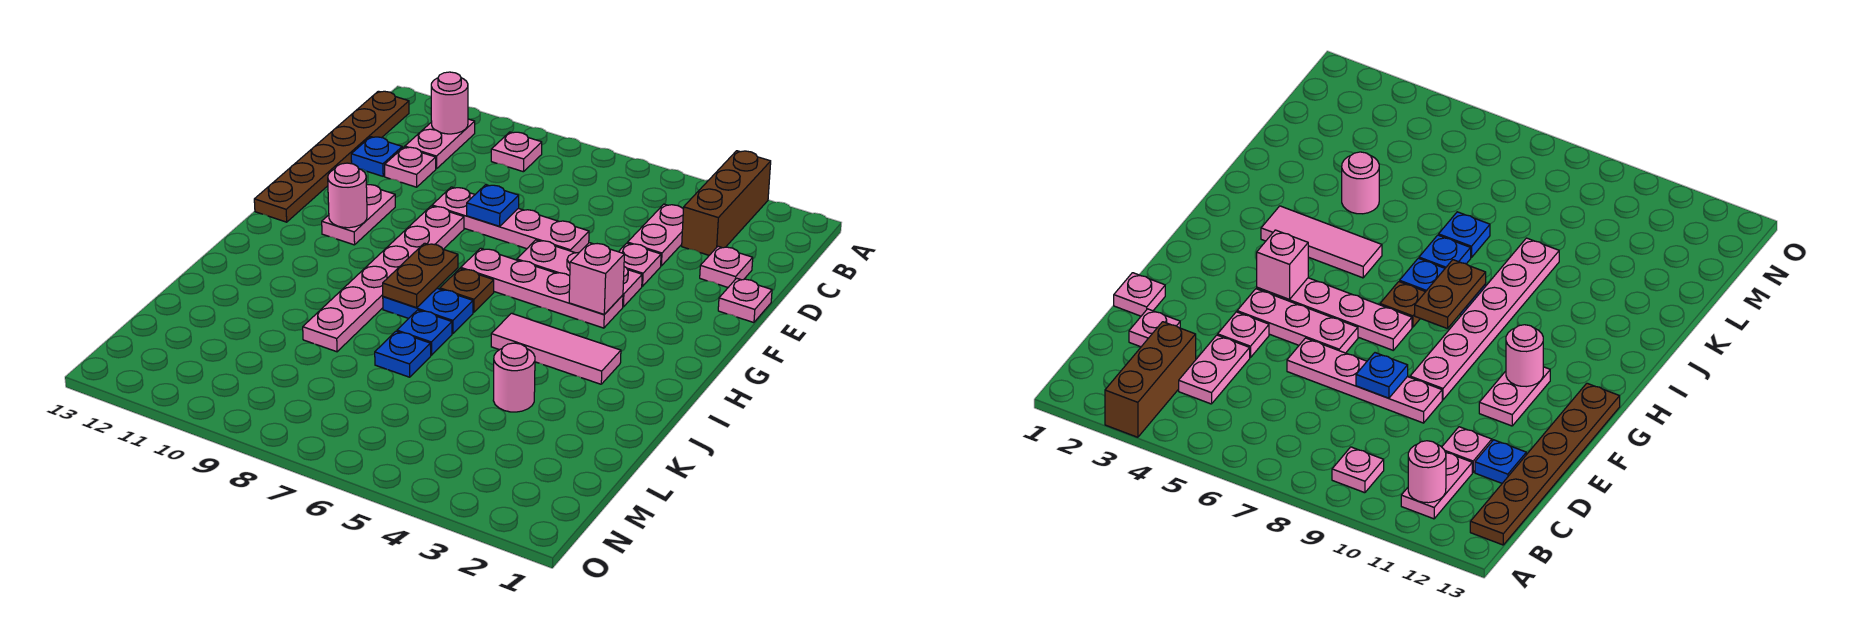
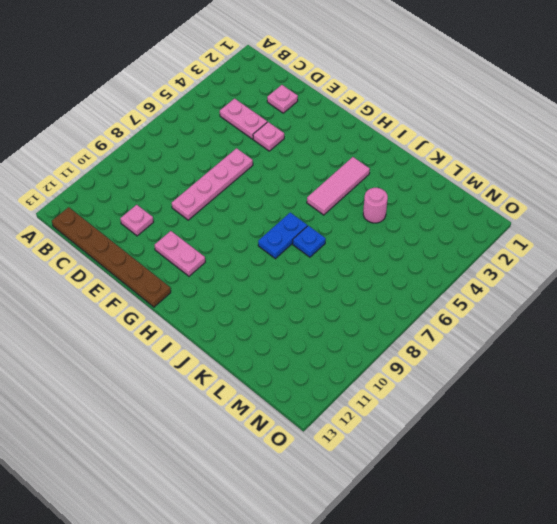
none -> brown brick A3:C3 level 1
none -> pink plate B9 level 1
none -> pink plate B11:C11 level 1

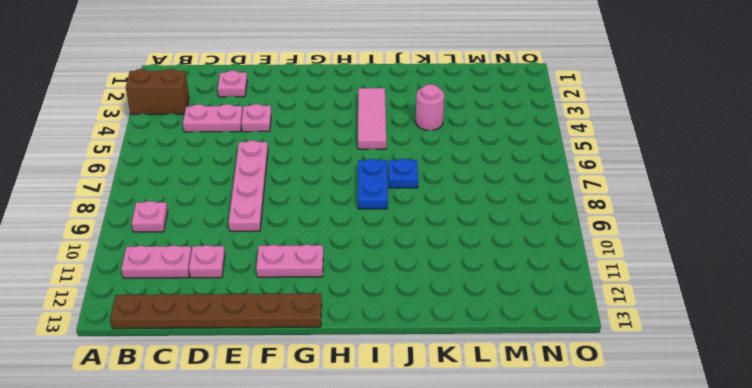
brown brick A3:B3 level 1 -> brown brick A3:C3 level 1
none -> blue plate D12 level 1
none -> pink plate E1 level 1
none -> pink plate F4:F6 level 1

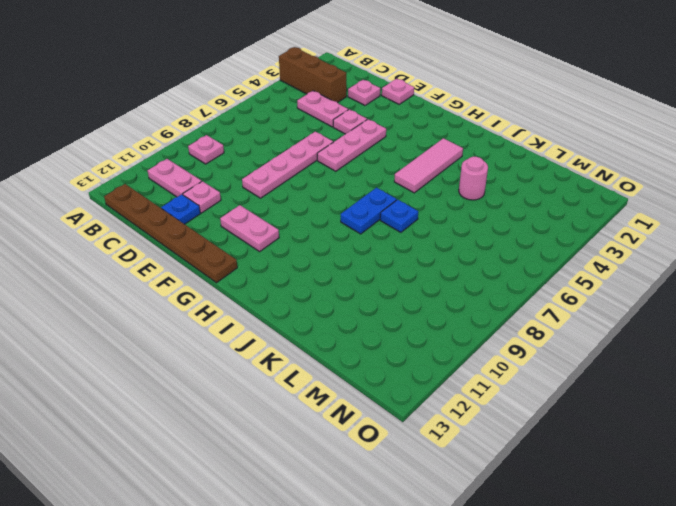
none -> pink plate F9:K9 level 1
none -> pink plate G4:G7 level 1
none -> brown plate H7 level 1

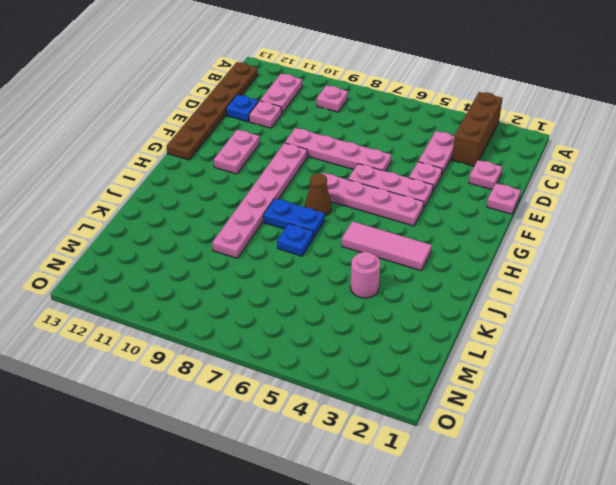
brown cone H7 level 1 -> brown plate H7 level 1
none -> blue plate K7 level 1
none -> pink round brick B11 level 2
none -> blue plate E8 level 2

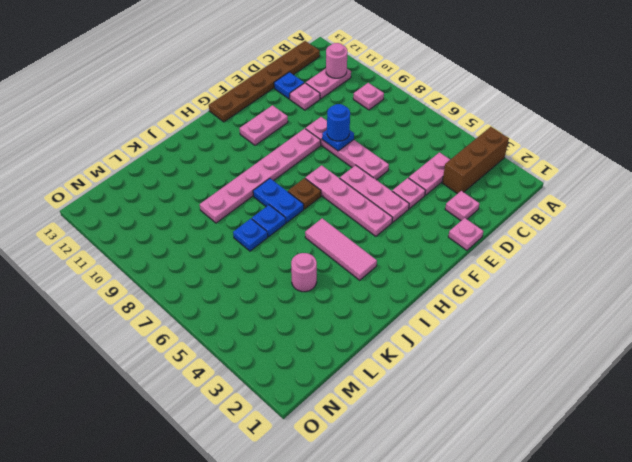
blue round brick E8 level 3 -> none
none -> pink brick G4 level 2
none -> pink round brick G11 level 2
none -> brown plate H8:I8 level 2

